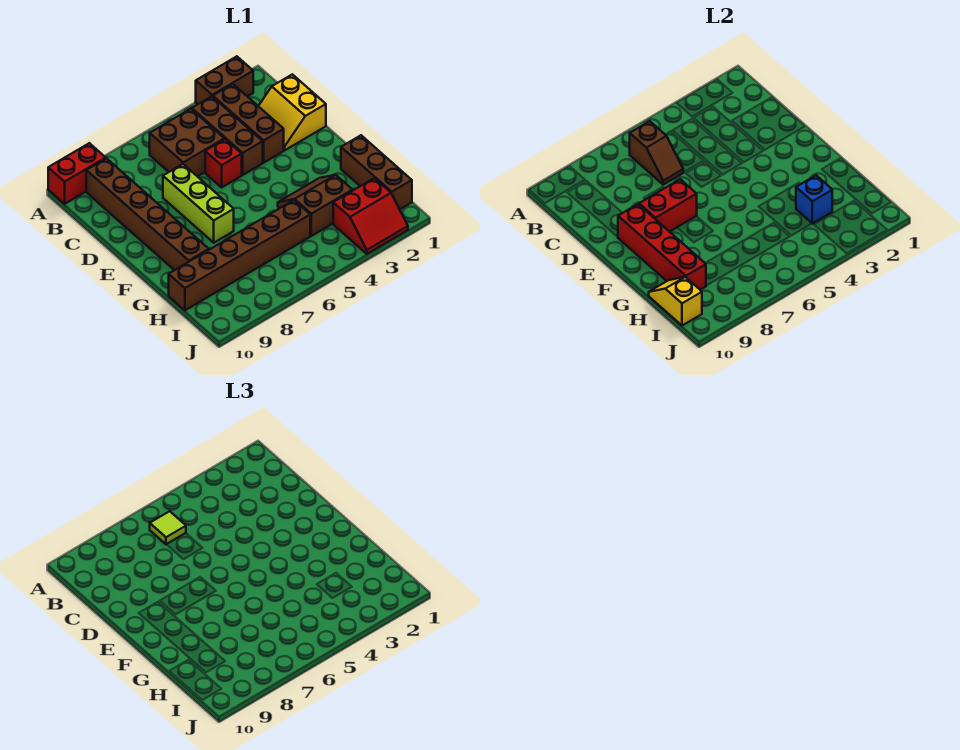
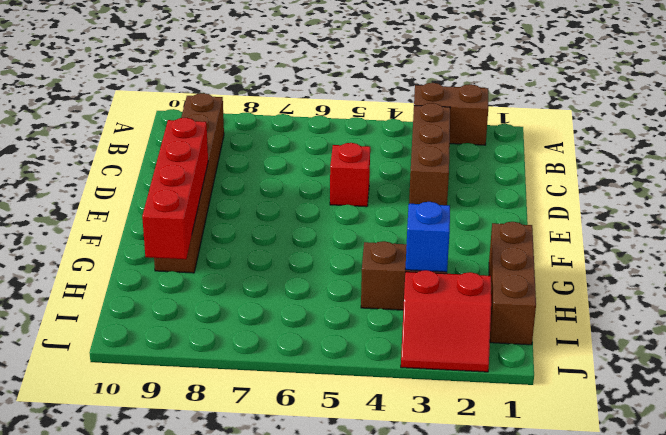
none -> red brick A9:A10 level 1
none -> brown brick B4:D4 level 1
none -> brown brick B5:C6 level 1

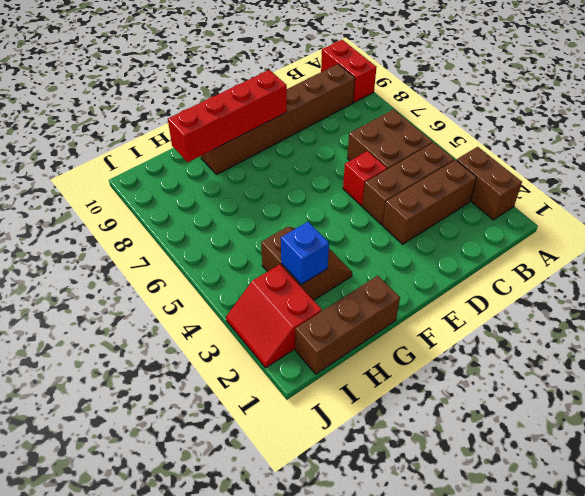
none -> yellow slope C1:D2 level 1 top 1
none -> lime brick D7:F7 level 1
none -> brown brick H5:H10 level 1

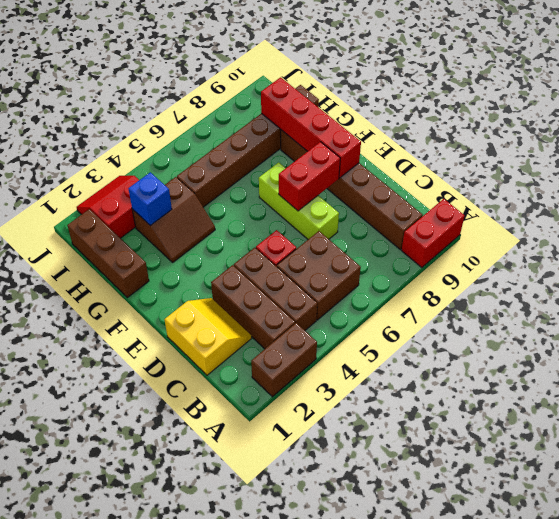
none -> brown slope B6:C6 level 2 top B
none -> yellow slope H10:I10 level 2 top I
none -> lime tile B6 level 3

